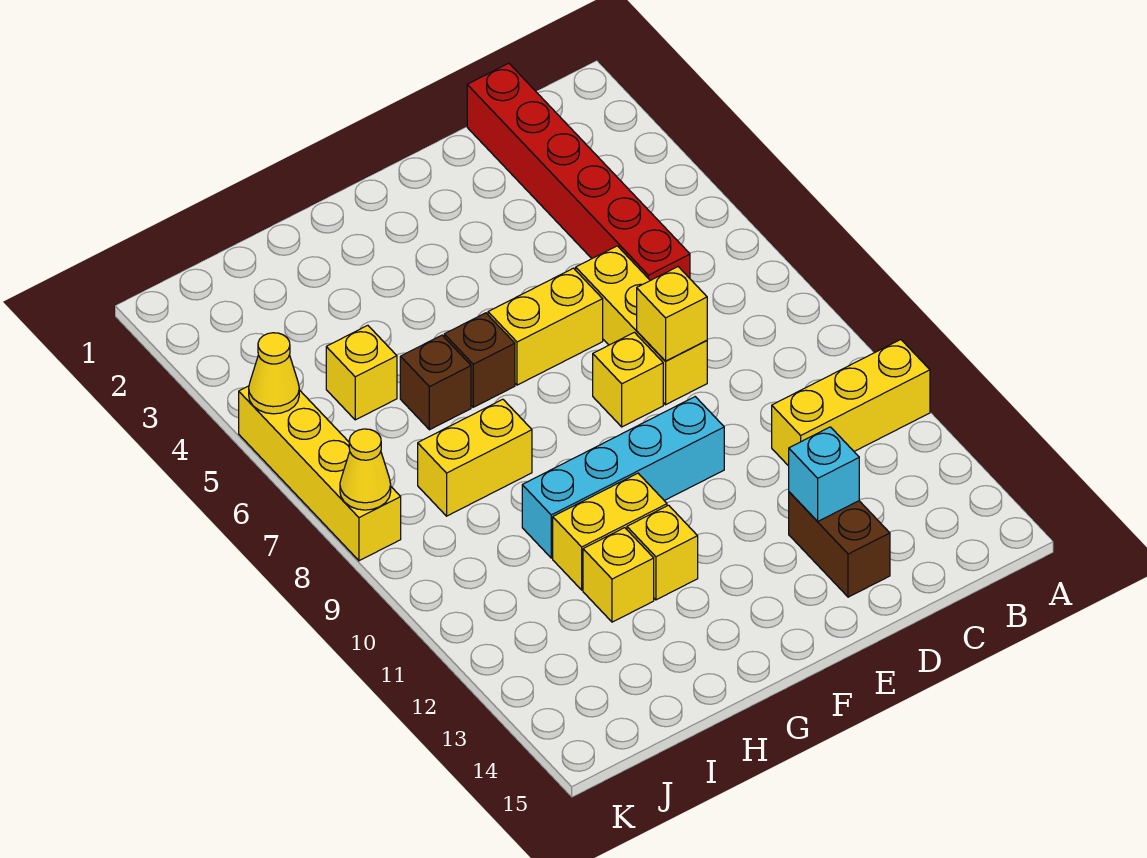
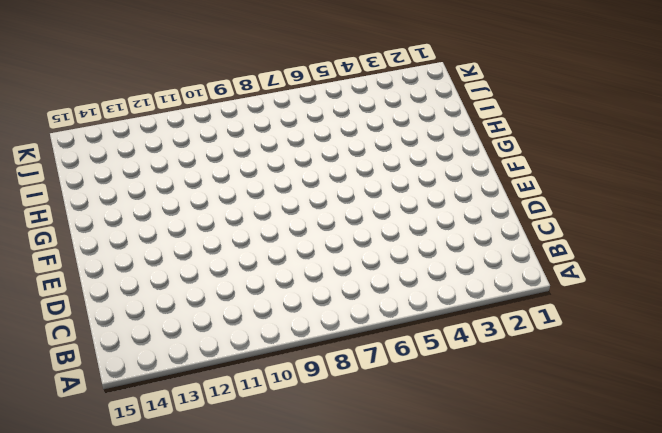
none -> yellow brick A11:C11 level 1
none -> red brick C1:C6 level 1
none -> yellow brick D6:D8 level 1

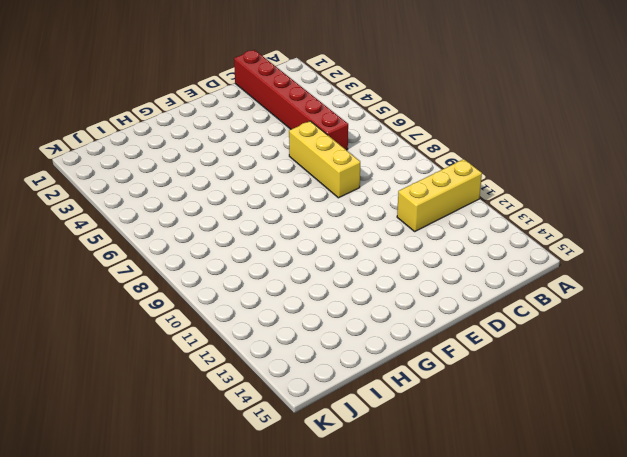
none -> brown brick D13:D14 level 1
none -> yellow brick E6:F6 level 1
none -> yellow brick E8 level 1

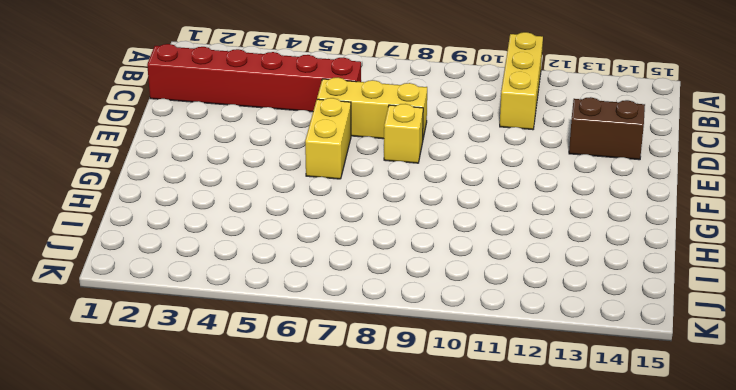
none -> cyan brick E10:H10 level 1
none -> brown brick G6 level 1
none -> yellow brick G11:H11 level 1

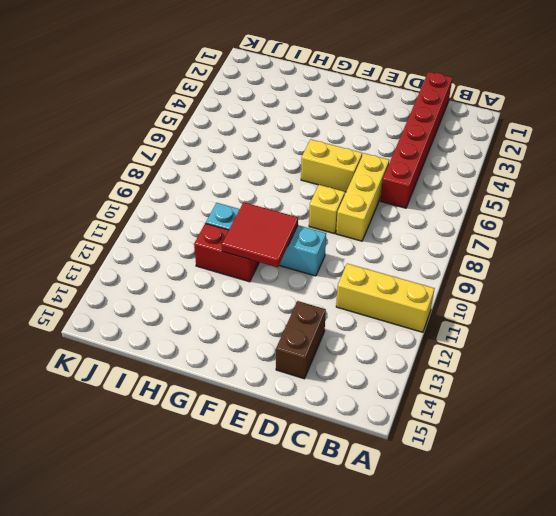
red tile F10:G11 level 2 -> none
red brick G11:H11 level 1 -> yellow brick G11:H11 level 1
none -> brown brick G6 level 1
none -> yellow brick G12 level 1
none -> brown brick H6 level 1

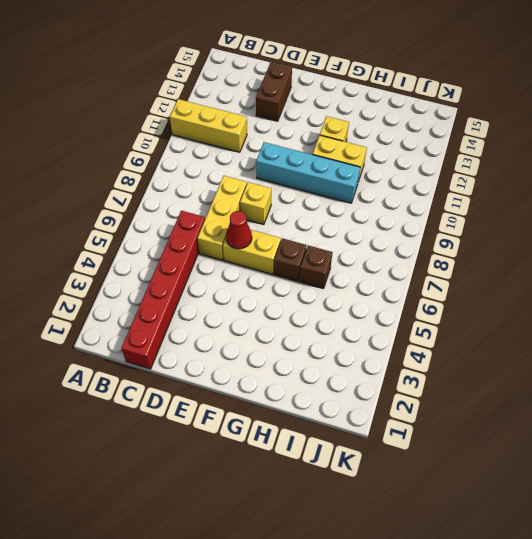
red cone E6 level 2 -> none
none -> yellow brick H8:I8 level 1
none -> yellow brick H12 level 1
none -> yellow brick I5 level 1

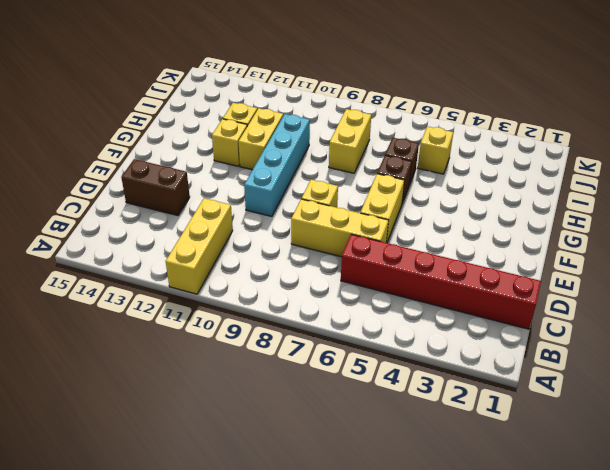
none -> yellow brick K5:K8 level 1
none -> yellow brick D8 level 2
none -> cyan brick D13 level 2

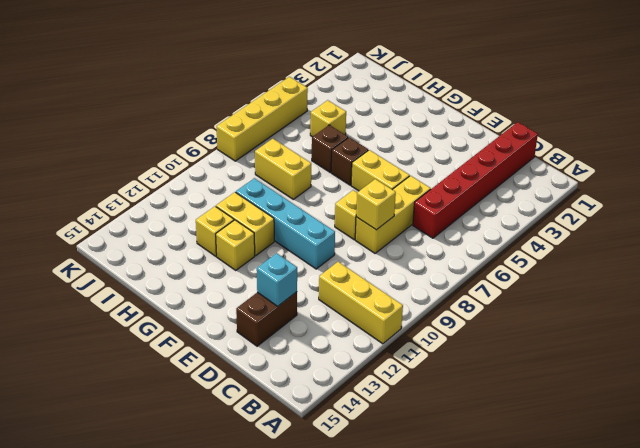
none -> yellow cone K5 level 2
none -> yellow cone K8 level 2

